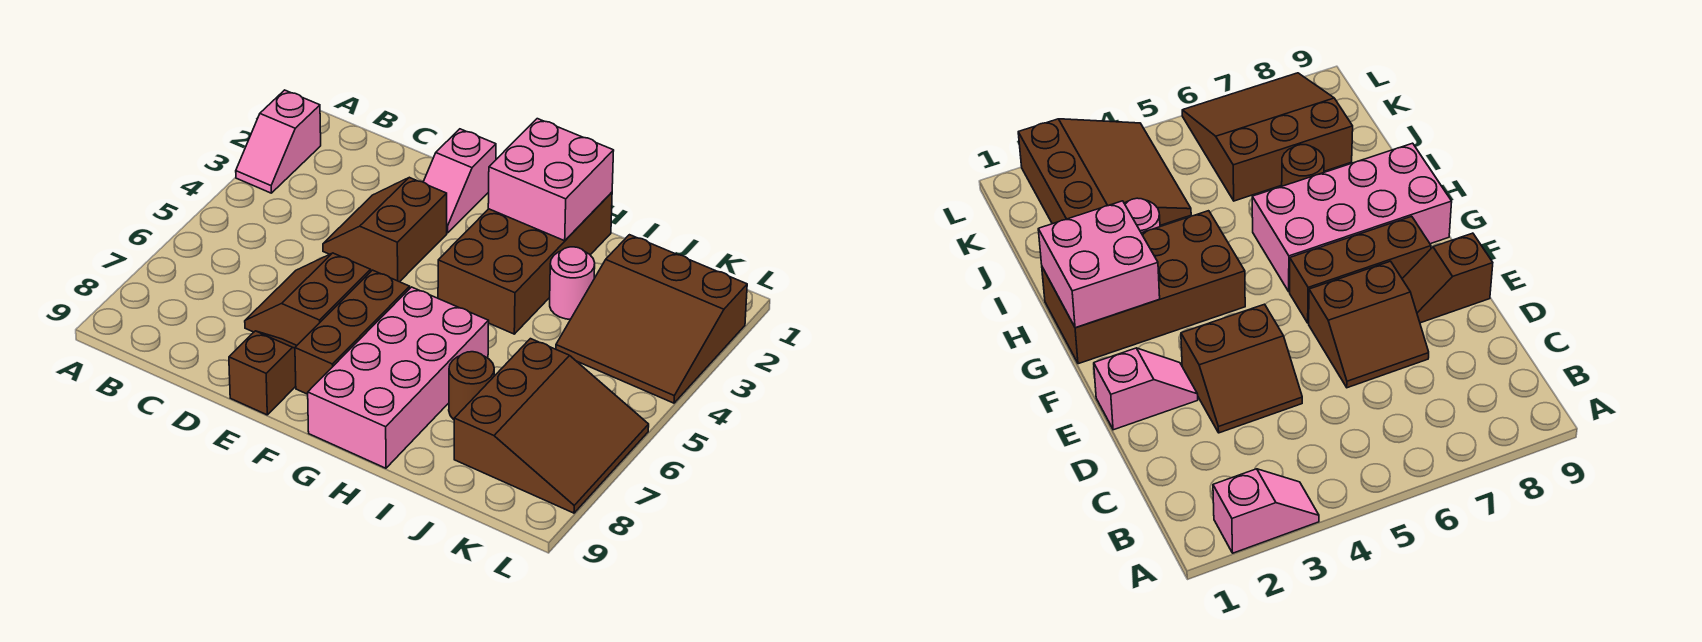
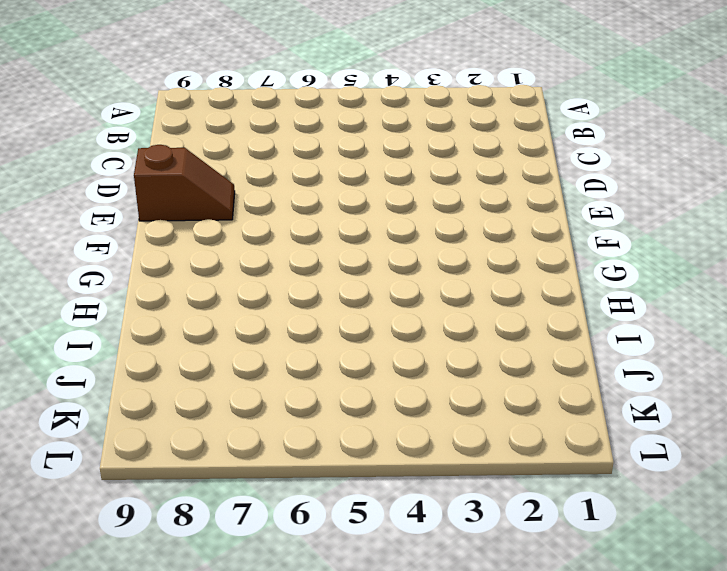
none -> pink slope A2:A3 level 1 top 2
none -> brown slope D3:E4 level 1 top E
none -> brown slope D6:E7 level 1 top E

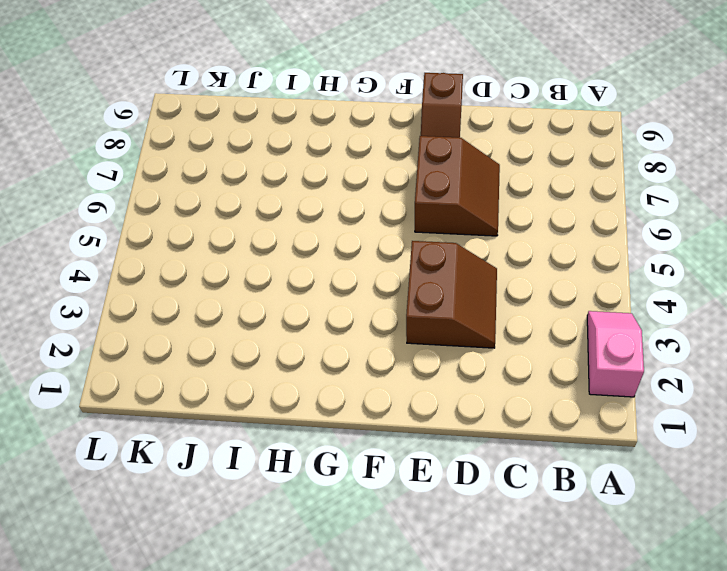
none -> pink slope E1:E2 level 1 top 1
none -> brown brick F6:F8 level 1
none -> brown brick G1:H4 level 1

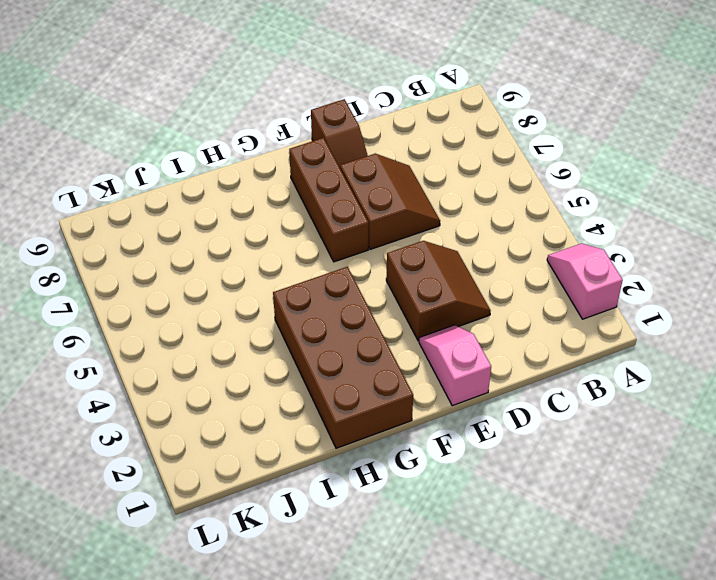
none -> pink brick G6:H9 level 1
none -> pink round brick I3 level 1
none -> brown round brick I7 level 1

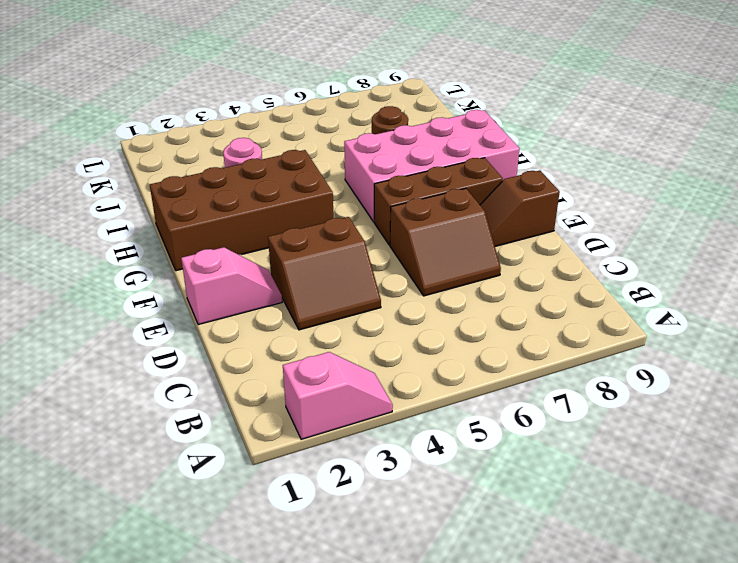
none -> brown slope J2:L4 level 1 top 2
none -> brown slope J6:L8 level 1 top J
none -> pink brick G1:H2 level 2

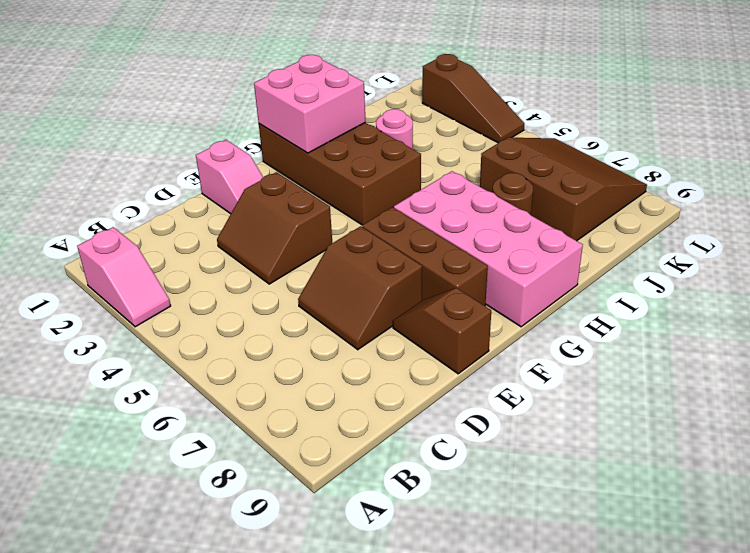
brown slope L2:L4 level 1 top 2 -> brown slope J2:L4 level 1 top 2

